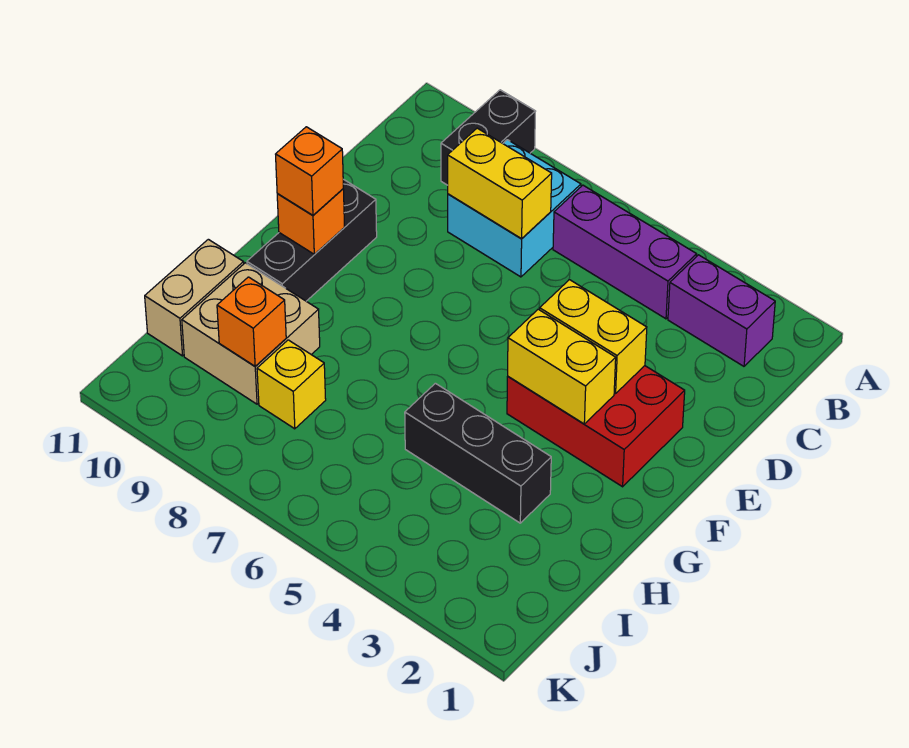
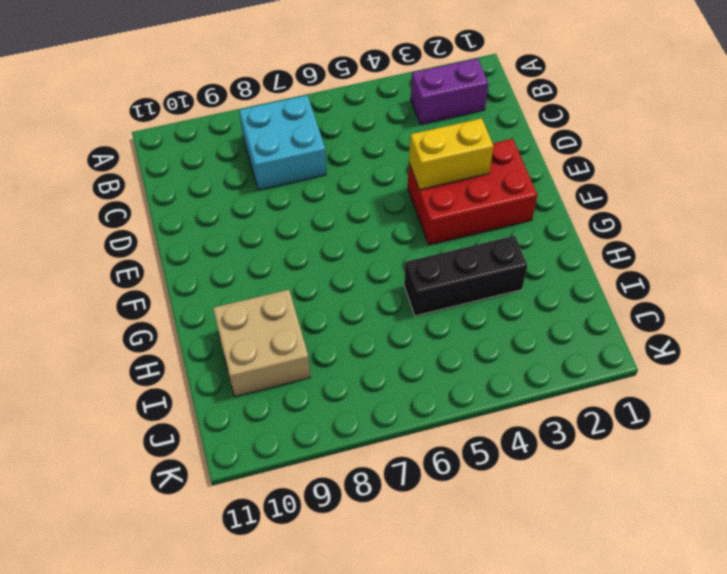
none -> black brick A9:B9 level 1
none -> purple brick B4:B6 level 1
none -> black brick E10:G10 level 1

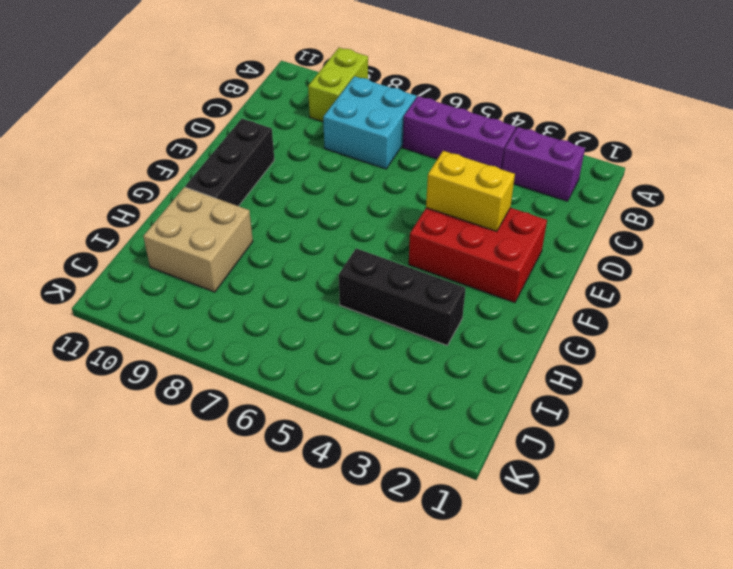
lime brick A9:B9 level 1 -> black brick A9:B9 level 1
none -> tan brick H11:I11 level 1
none -> yellow brick I8 level 1
none -> yellow brick C7:C8 level 2

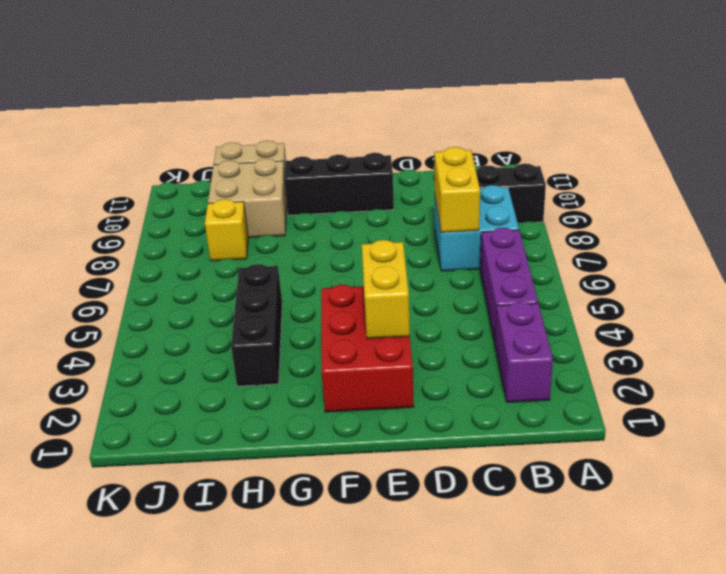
none -> yellow brick F3:F4 level 2
none -> orange brick F10 level 2
none -> orange brick I9 level 2

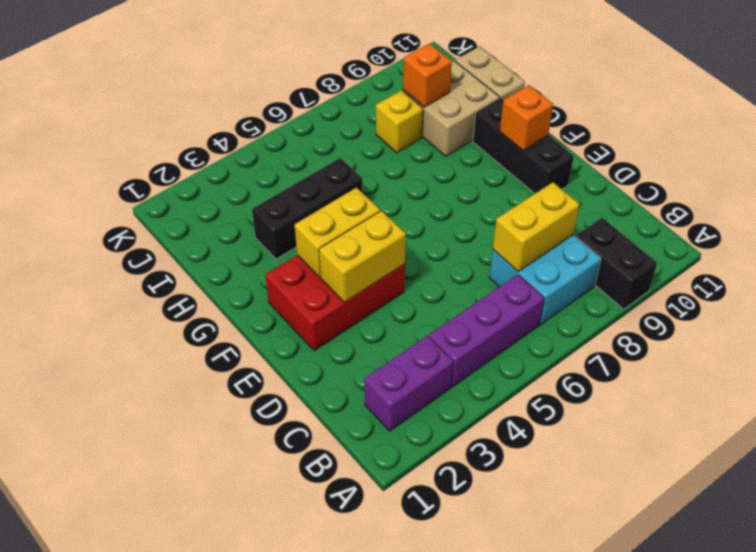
none -> orange brick F10 level 3

